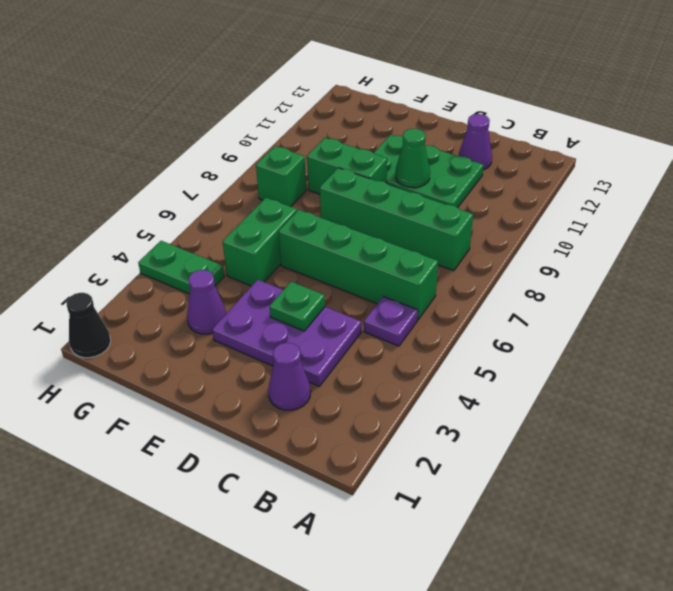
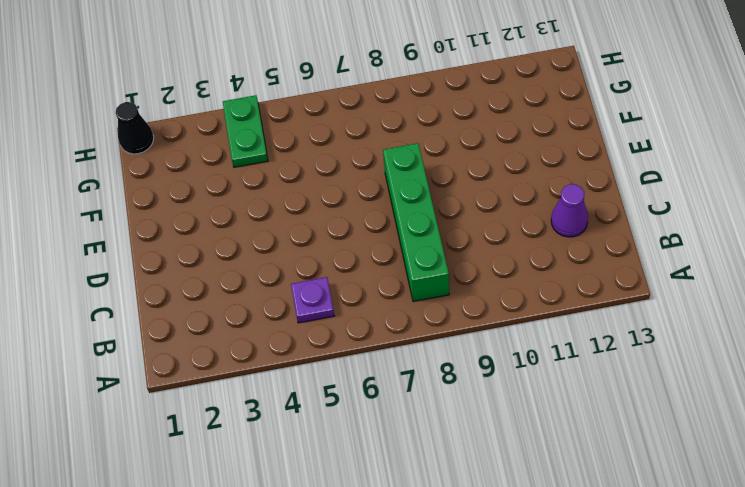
none -> green brick B6:E6 level 1
none -> purple cone C2 level 1
none -> purple plate C3:E4 level 1

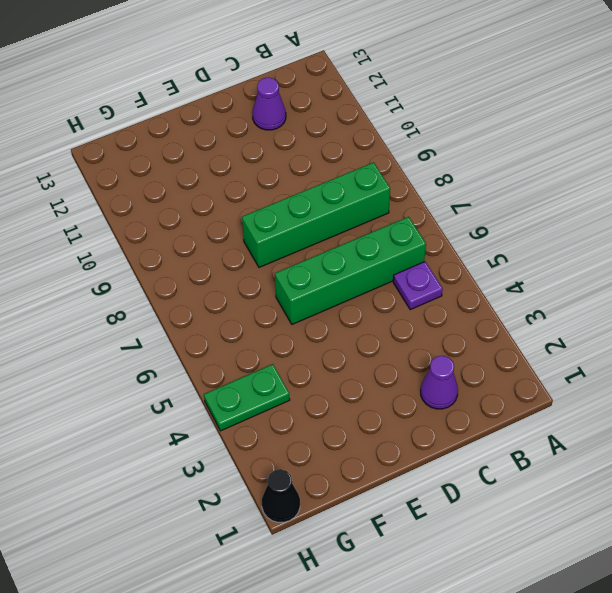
none -> purple plate C3:E4 level 1
none -> green plate C10:E11 level 1
none -> green brick E9:F9 level 1

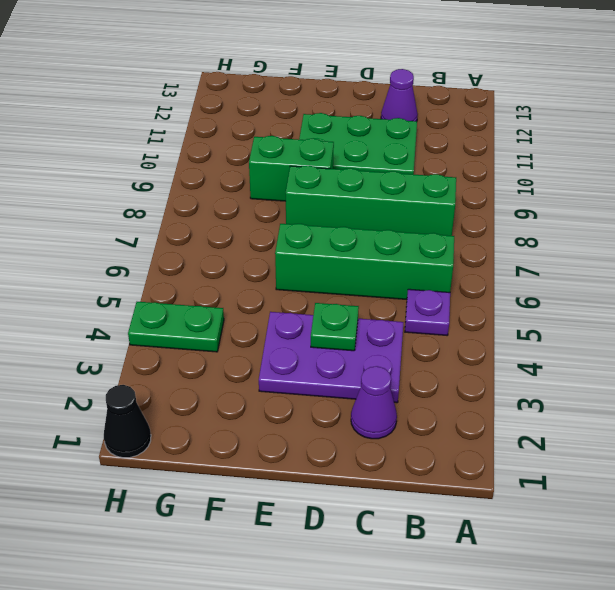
none -> purple cone F3 level 1
none -> green brick F5:F6 level 1
none -> green brick G8 level 1

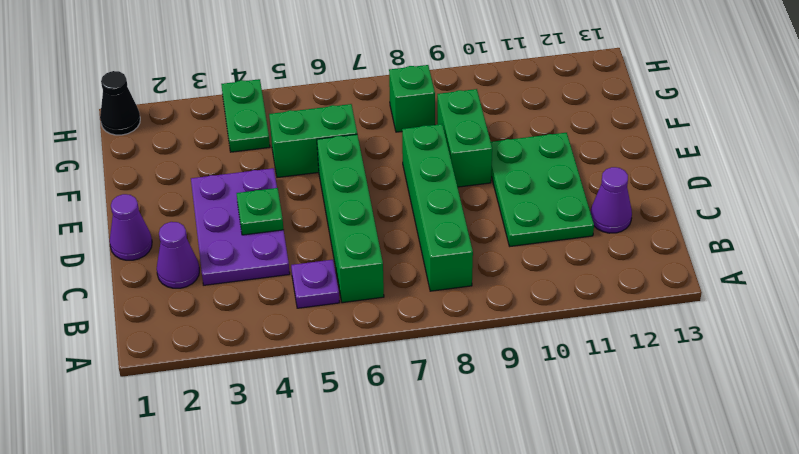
purple cone D1 level 1 -> purple cone F3 level 1
none -> green cone D10 level 2

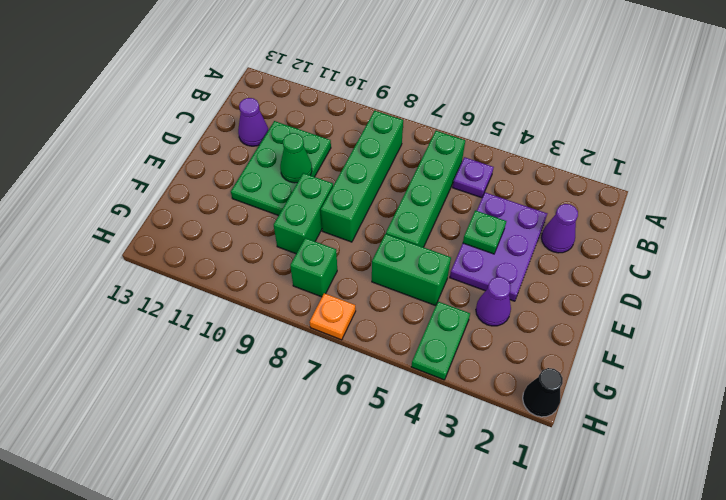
orange plate H7 level 1 -> none

